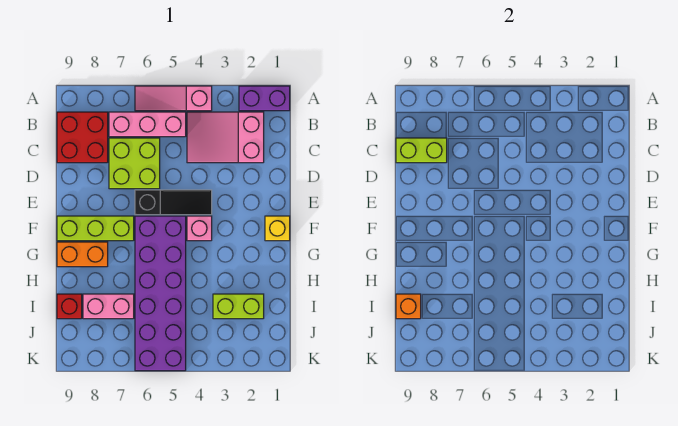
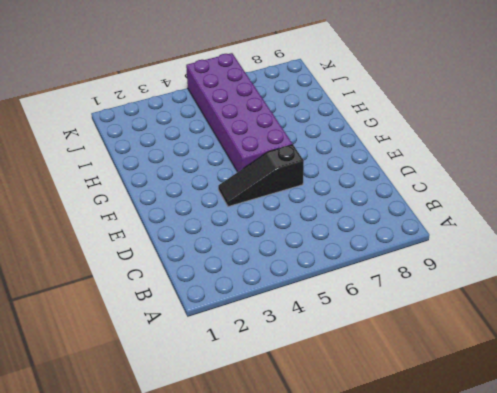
none -> purple brick A1:A2 level 1
none -> pink slope A4:A6 level 1 top 4
none -> pink slope B2:C4 level 1 top 2

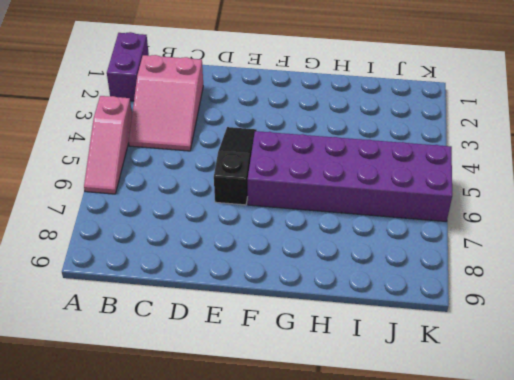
none -> pink brick B5:B7 level 1
none -> red brick B8:C9 level 1
none -> lime brick C6:D7 level 1

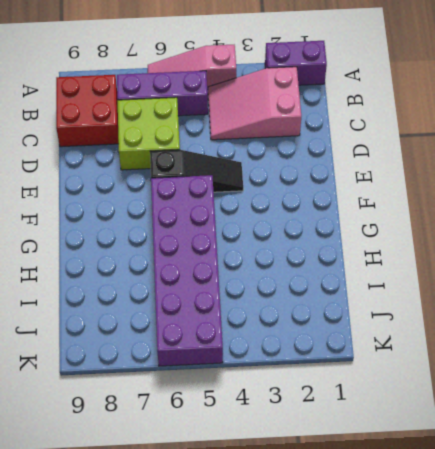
purple brick B5:B7 level 1 -> pink brick B5:B7 level 1
none -> yellow brick F1 level 1
none -> pink brick F4 level 1
none -> lime brick F7:F9 level 1

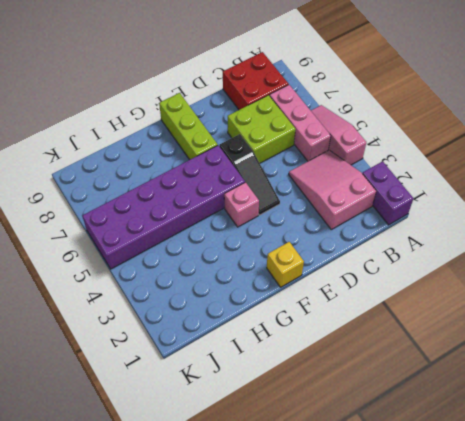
none -> orange brick G8:G9 level 1
none -> lime brick I2:I3 level 1
none -> pink brick I7:I8 level 1

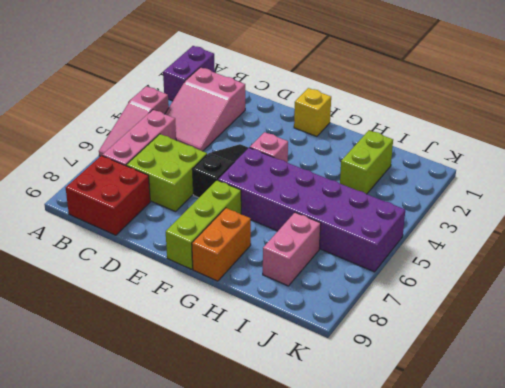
none -> red brick I9 level 1
none -> lime brick C8:C9 level 2
none -> orange brick I9 level 2

